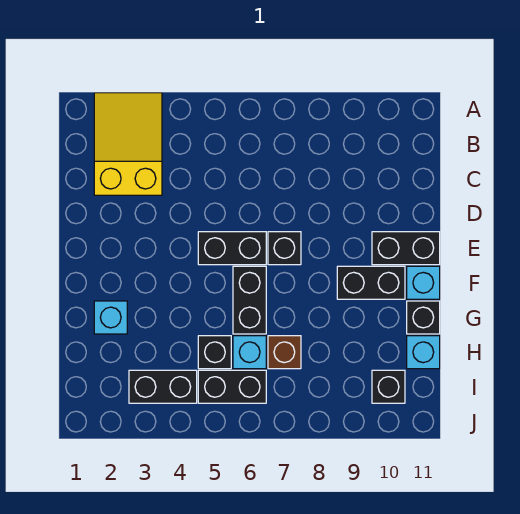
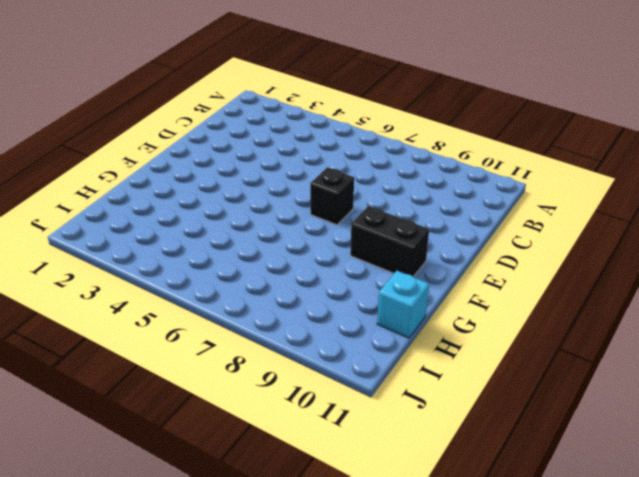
none -> yellow slope A2:C3 level 1 top C
none -> black brick E5:E6 level 1
none -> black brick E10:E11 level 1

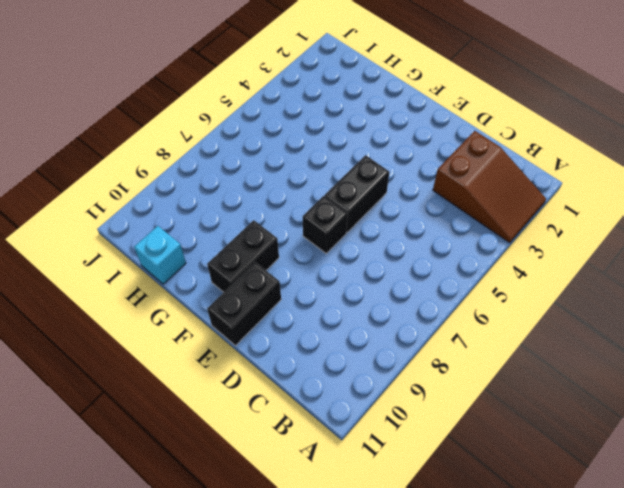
brown slope A2:C3 level 1 top C -> yellow slope A2:C3 level 1 top C
none -> black brick F6:G6 level 1
none -> cyan brick F11 level 1
none -> cyan brick G2 level 1

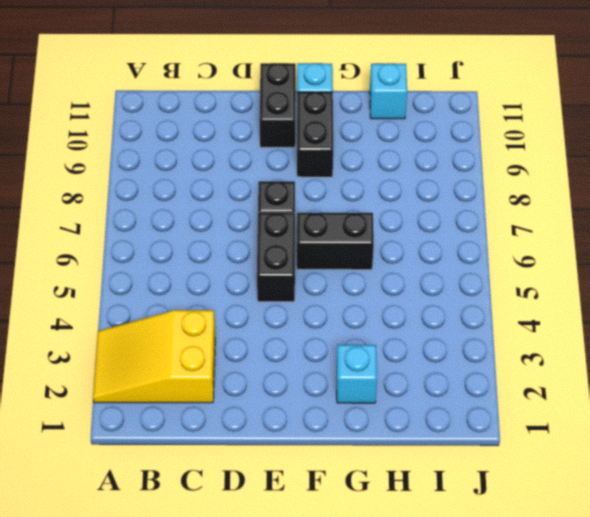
none -> black brick G11 level 1
none -> black brick H5 level 1
none -> cyan brick H6 level 1

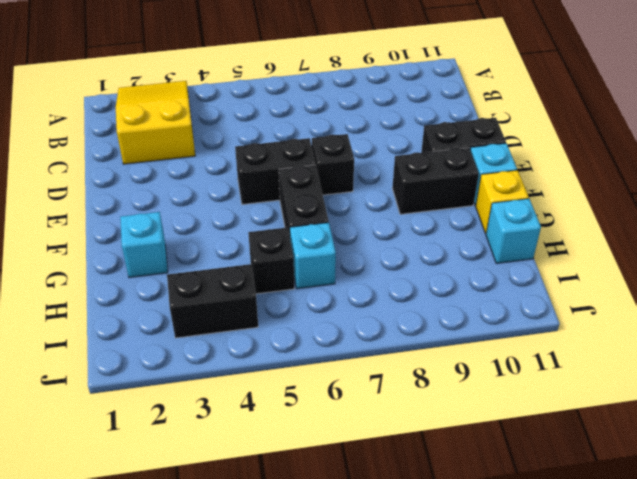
yellow brick G11 level 1 -> black brick G11 level 1
none -> brown brick H7 level 1
none -> black brick I5:I6 level 1
none -> black brick I10 level 1

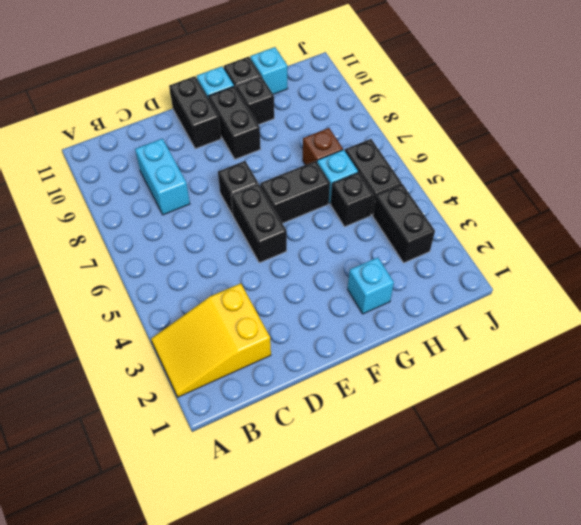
cyan brick C8:C9 level 1 -> none
black brick G10 level 1 -> black brick I10 level 1

